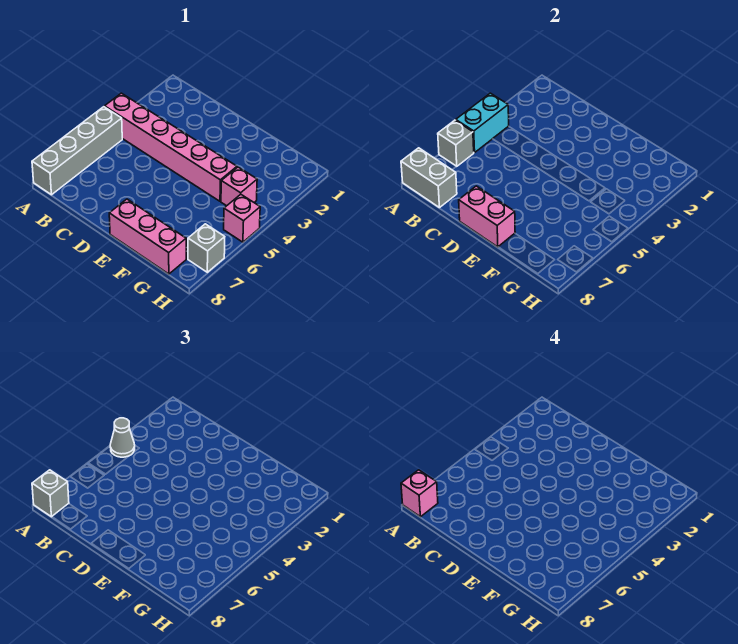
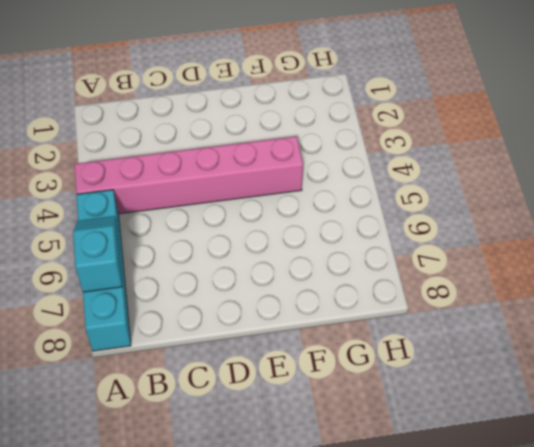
cyan brick A5:A8 level 1 -> grey brick A5:A8 level 1
cyan slope A6:A7 level 2 top 7 -> grey brick A6 level 2
none -> pink brick E8:G8 level 1
none -> pink brick G4 level 1
none -> pink brick H5 level 1

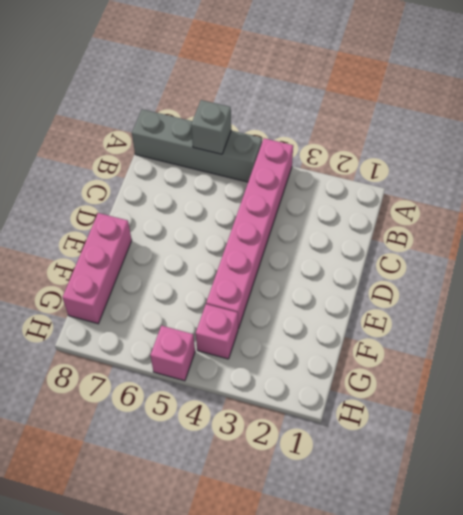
none -> grey brick H7 level 1
none -> cyan brick A4:A5 level 2
none -> grey brick A8:B8 level 2

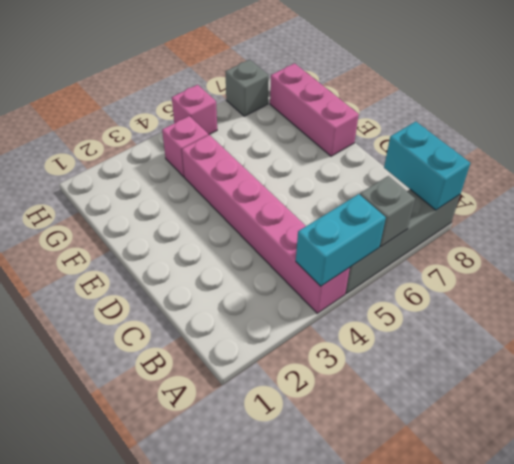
cyan brick A8:B8 level 2 -> grey brick A8:B8 level 2
none -> pink brick D8:E8 level 2
none -> grey cone A4 level 3
none -> grey brick A8 level 3

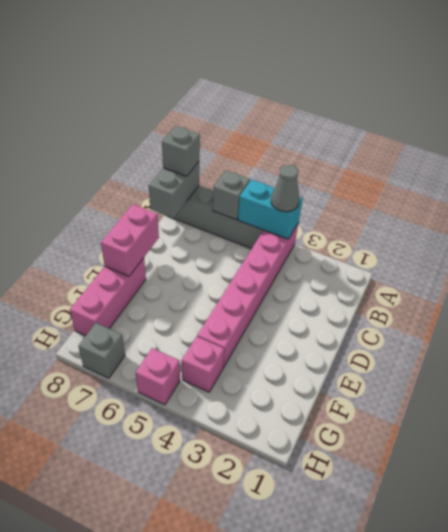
none -> pink brick A8 level 4

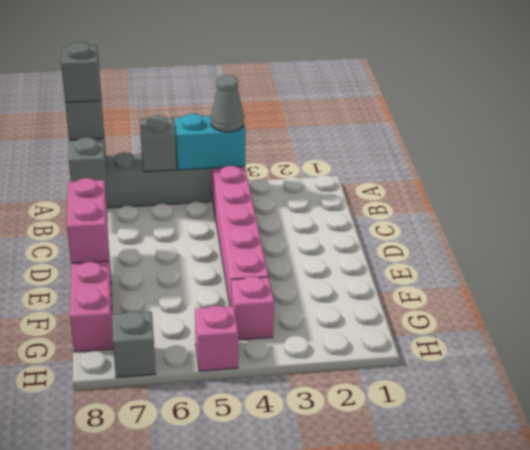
grey brick A8 level 4 -> pink brick A8 level 4

